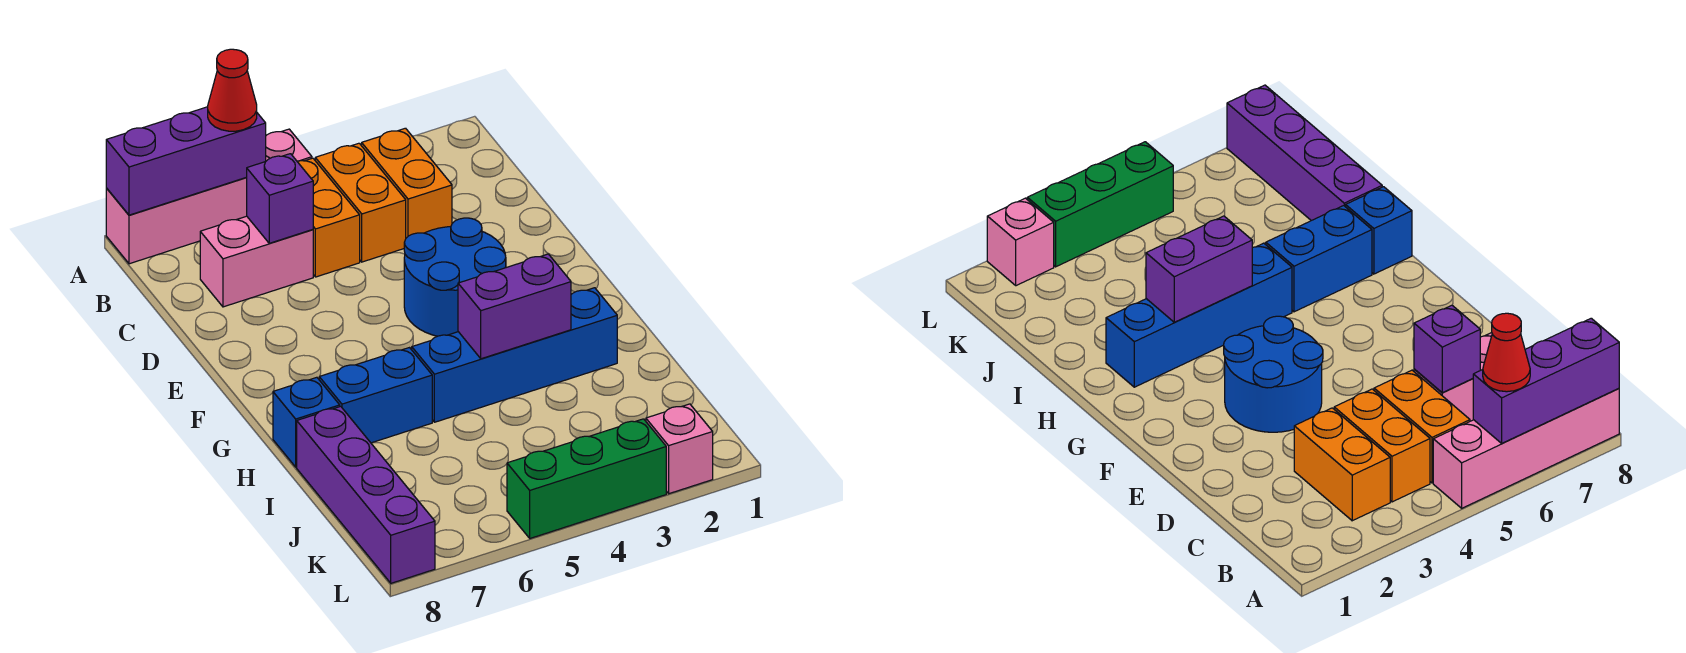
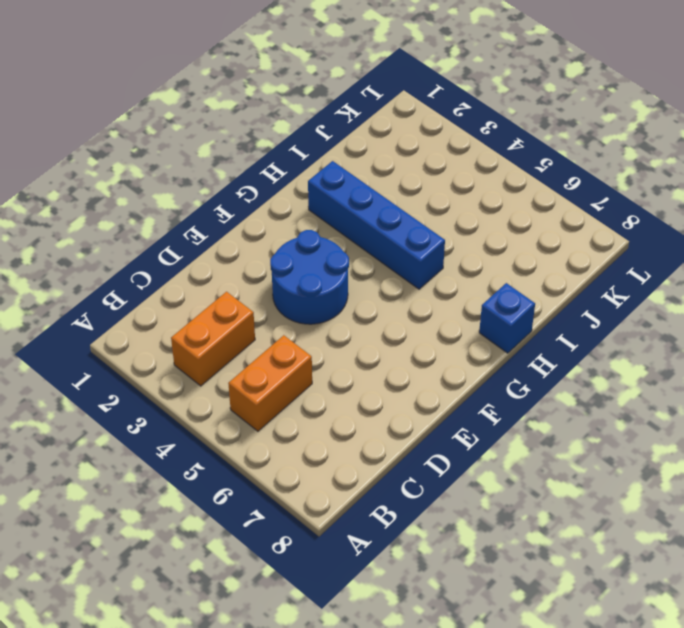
none -> pink brick A5:A8 level 1
none -> orange brick B4:C4 level 1
none -> pink brick C6:C7 level 1

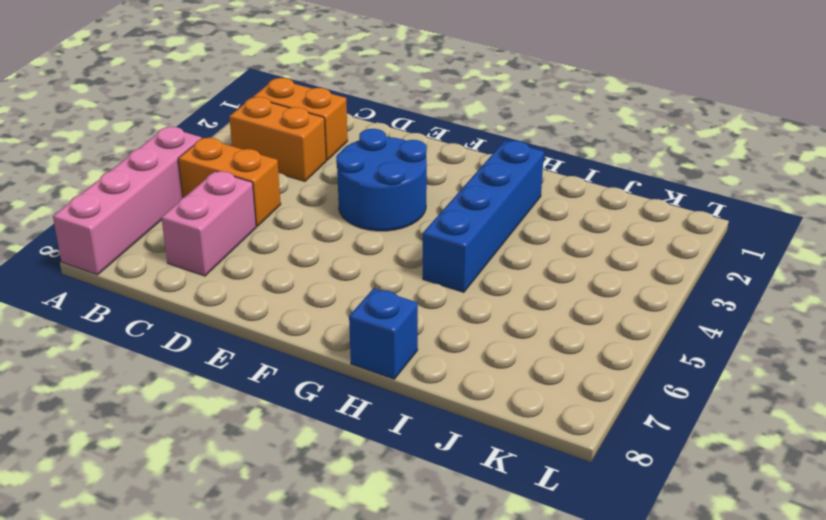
orange brick B2:C2 level 1 -> orange brick B4:C4 level 1
none -> blue brick H6:H7 level 1
none -> purple brick I8:L8 level 1
none -> pink brick L2 level 1

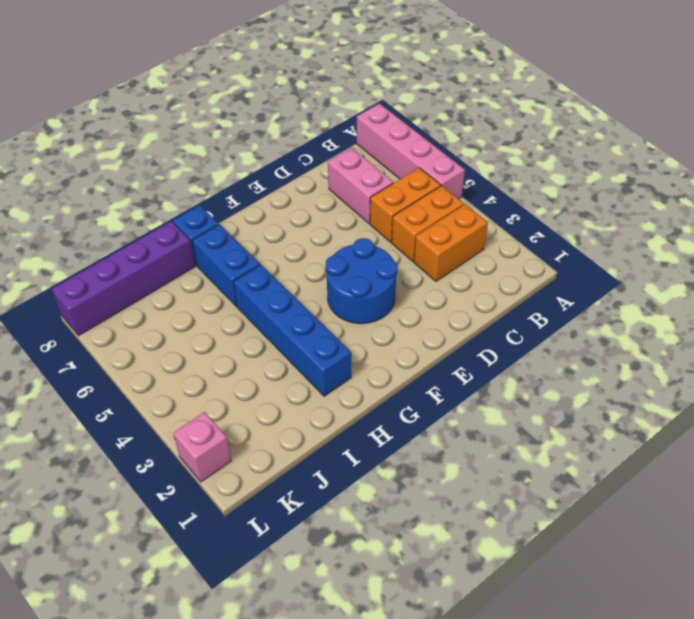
none -> green brick L3:L5 level 1
none -> purple brick A6:A8 level 2
none -> purple brick C6 level 2

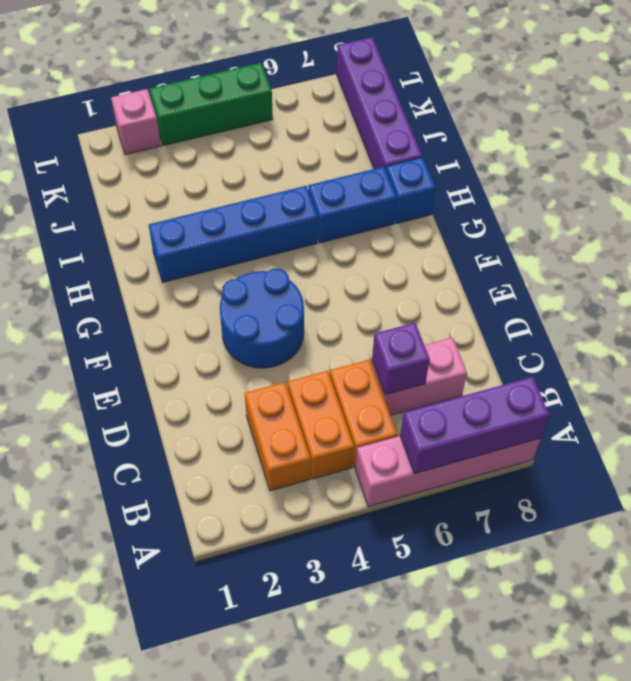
none -> purple brick H3:H4 level 2
none -> red cone A6 level 3

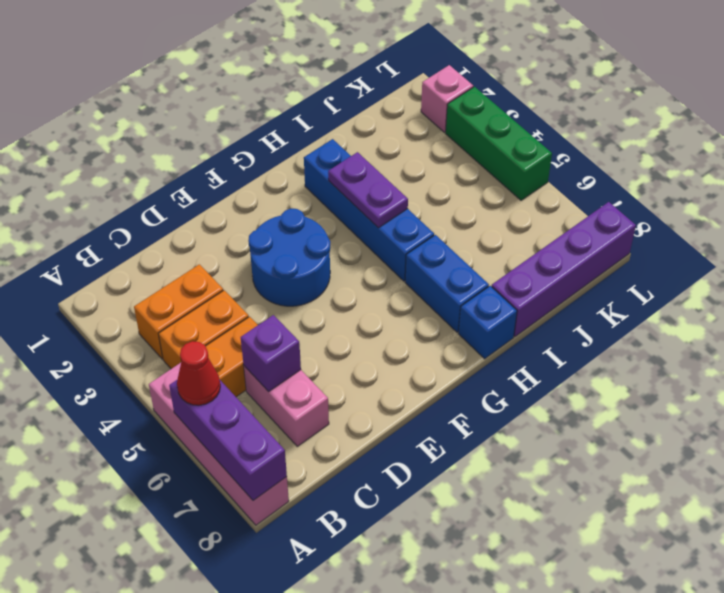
purple plate H3:H4 level 2 -> purple brick H3:H4 level 2

